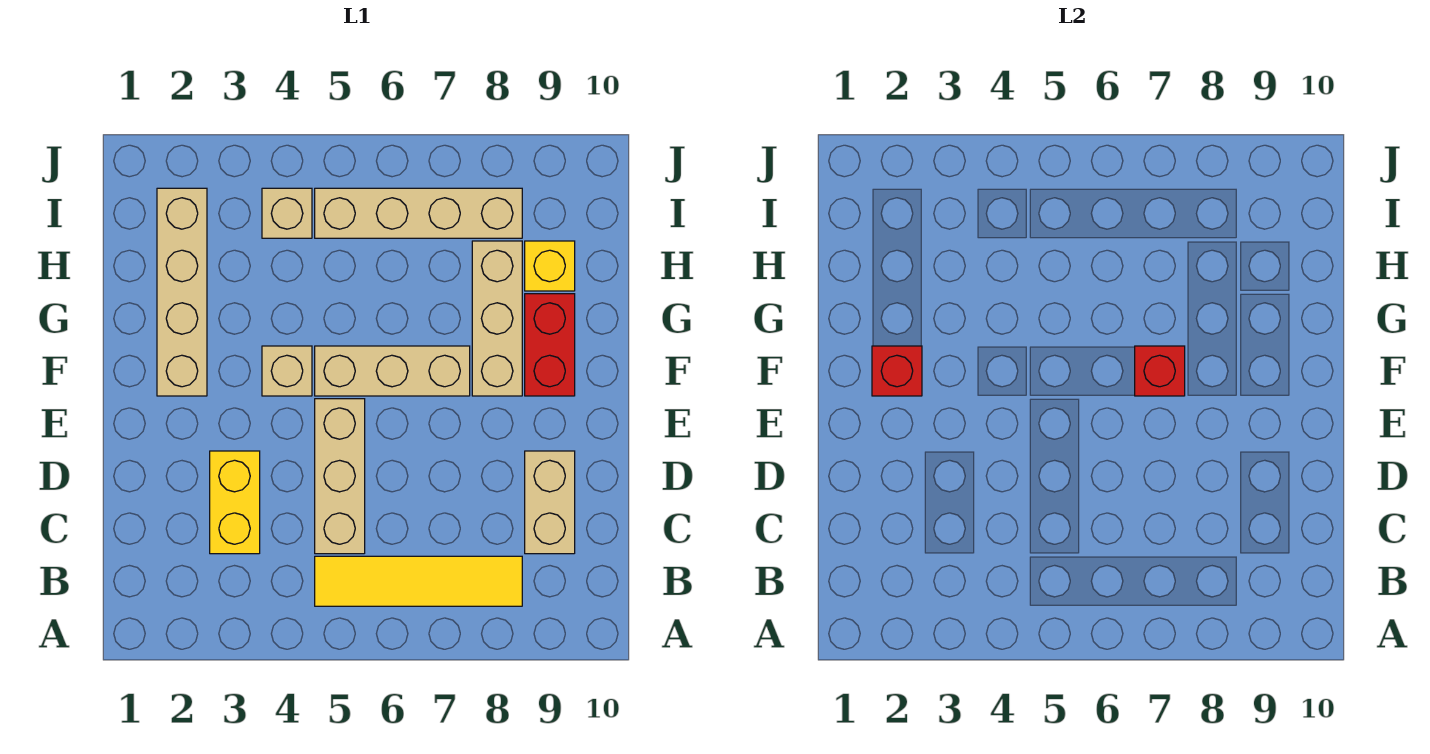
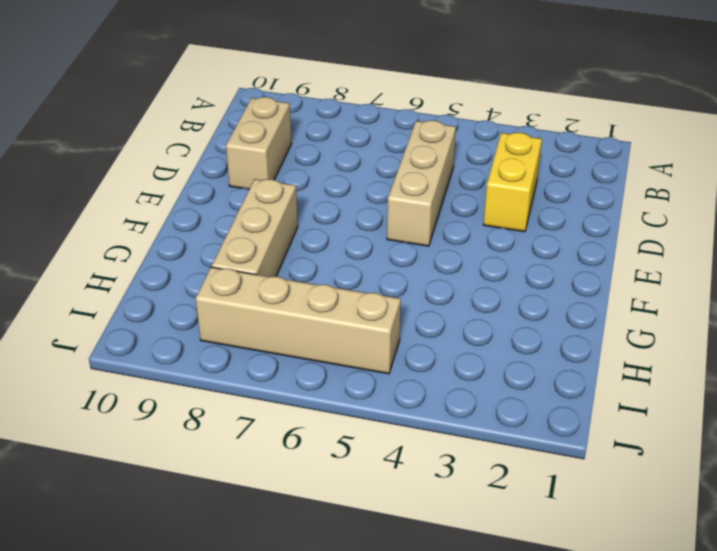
none -> yellow tile B5:B8 level 1
none -> tan brick F2:I2 level 1
none -> tan brick F4 level 1

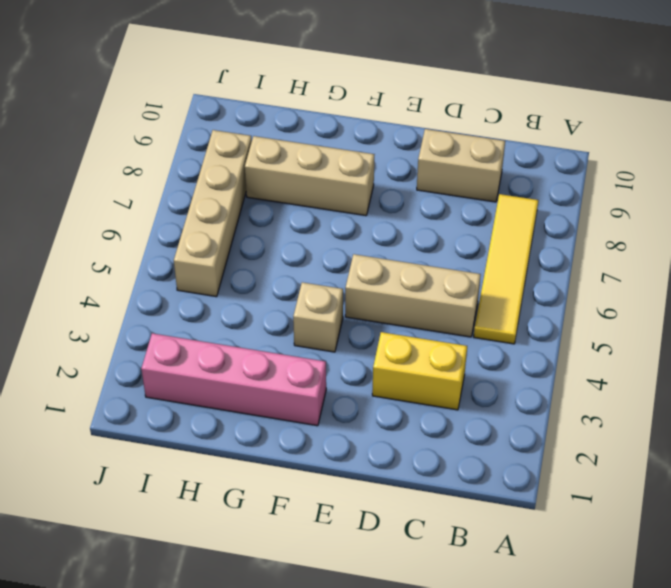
pink brick F2:I2 level 1 -> tan brick F2:I2 level 1
none -> tan brick F5:F7 level 1
none -> red brick F9:G9 level 1
none -> yellow brick H9 level 1

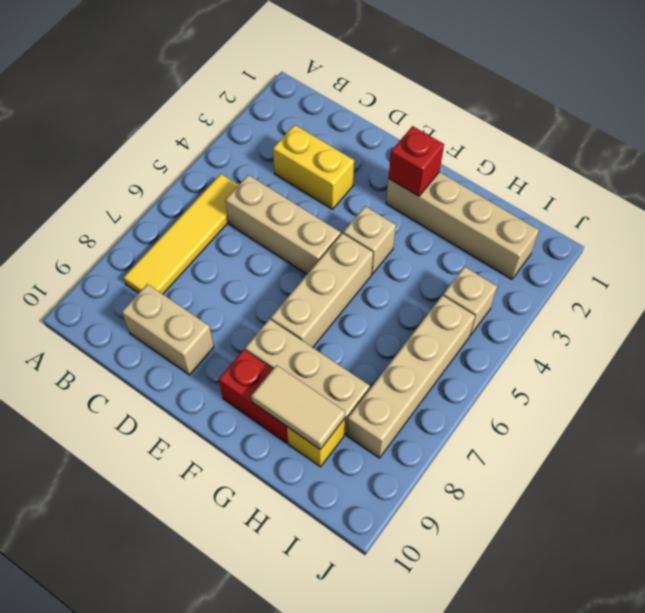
tan tile G9:H9 level 2 -> none
none -> red brick F7 level 2

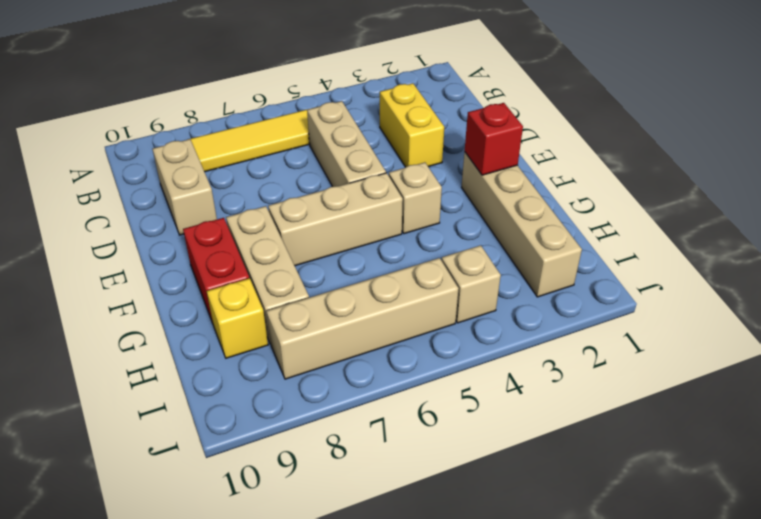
none -> red brick F7 level 2

